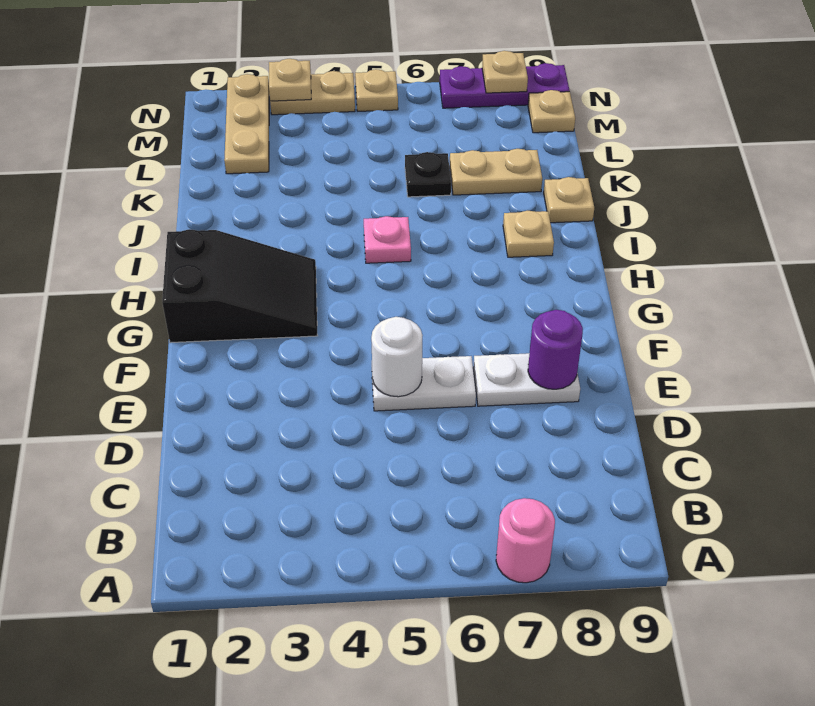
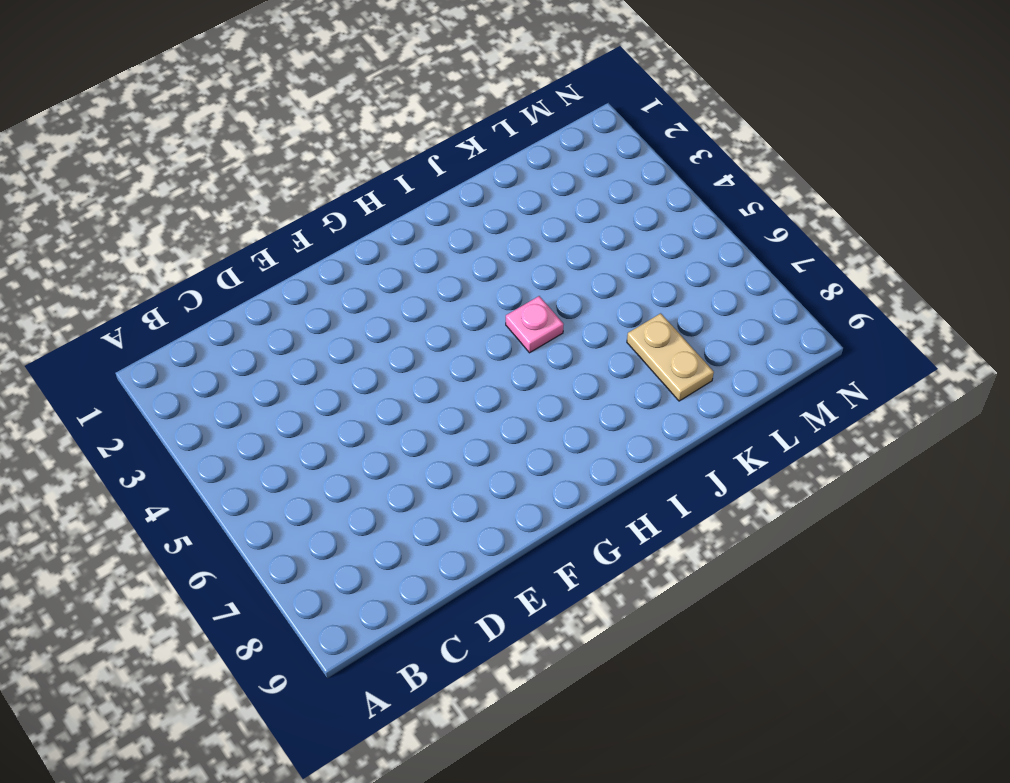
none -> pink round brick A7 level 1
none -> white plate E5:E6 level 1
none -> white plate E7:E8 level 1

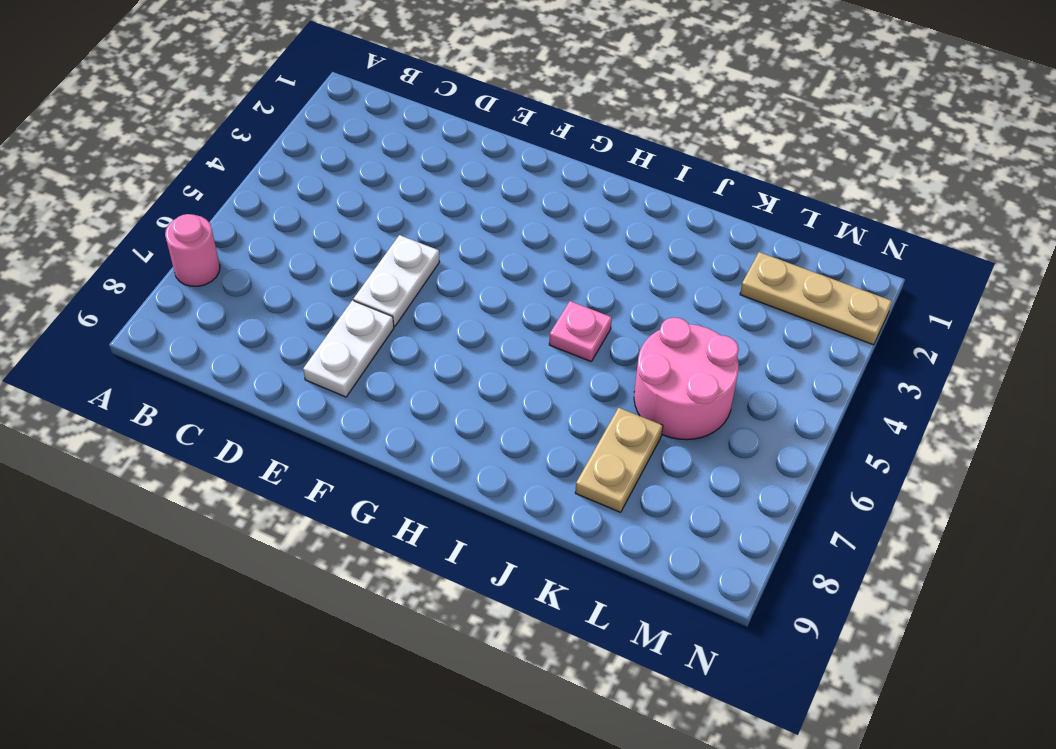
pink round brick K5:L6 level 1 -> black plate K6 level 1
none -> black slope G1:H3 level 1 top 1
none -> tan plate I8 level 1
none -> tan plate J9 level 1

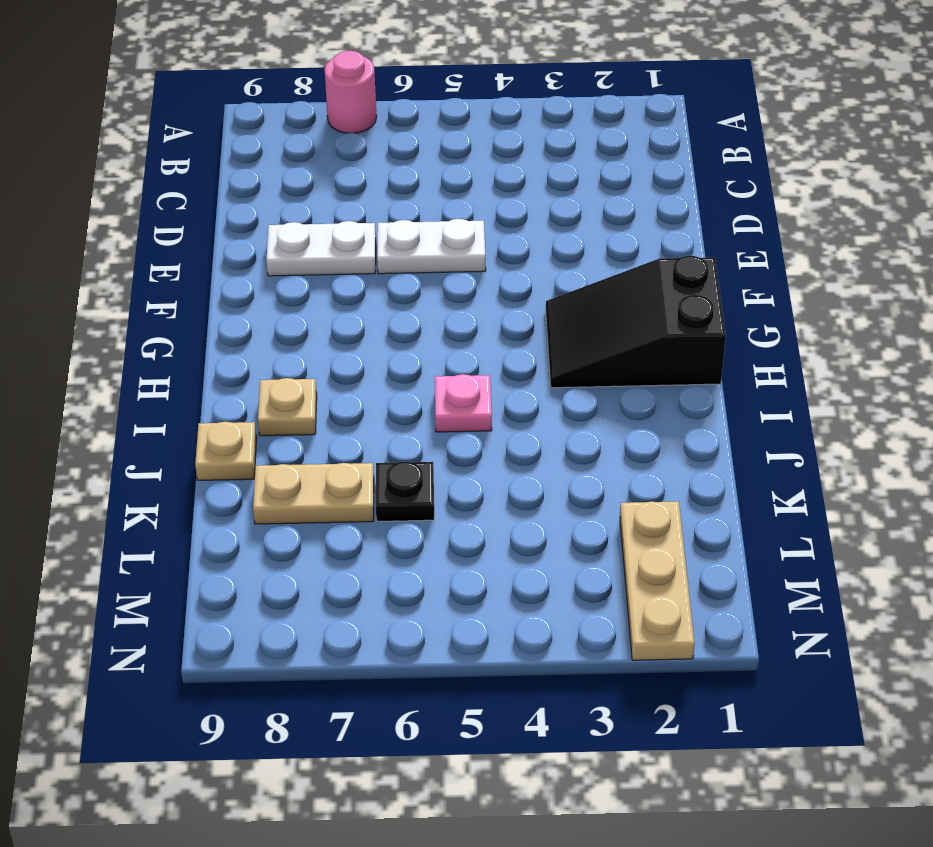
none -> tan plate M9 level 1
none -> tan plate N3:N4 level 1
none -> tan plate N5 level 1

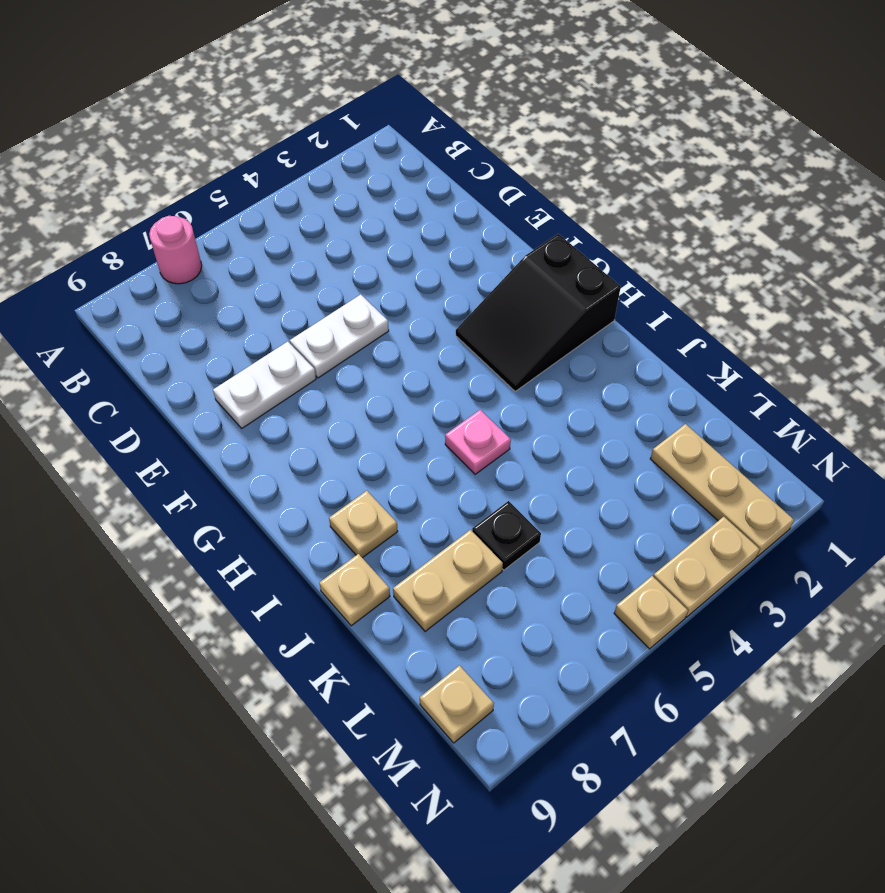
none -> purple plate N7:N9 level 1
none -> white round brick E5 level 2
none -> purple round brick E8 level 2

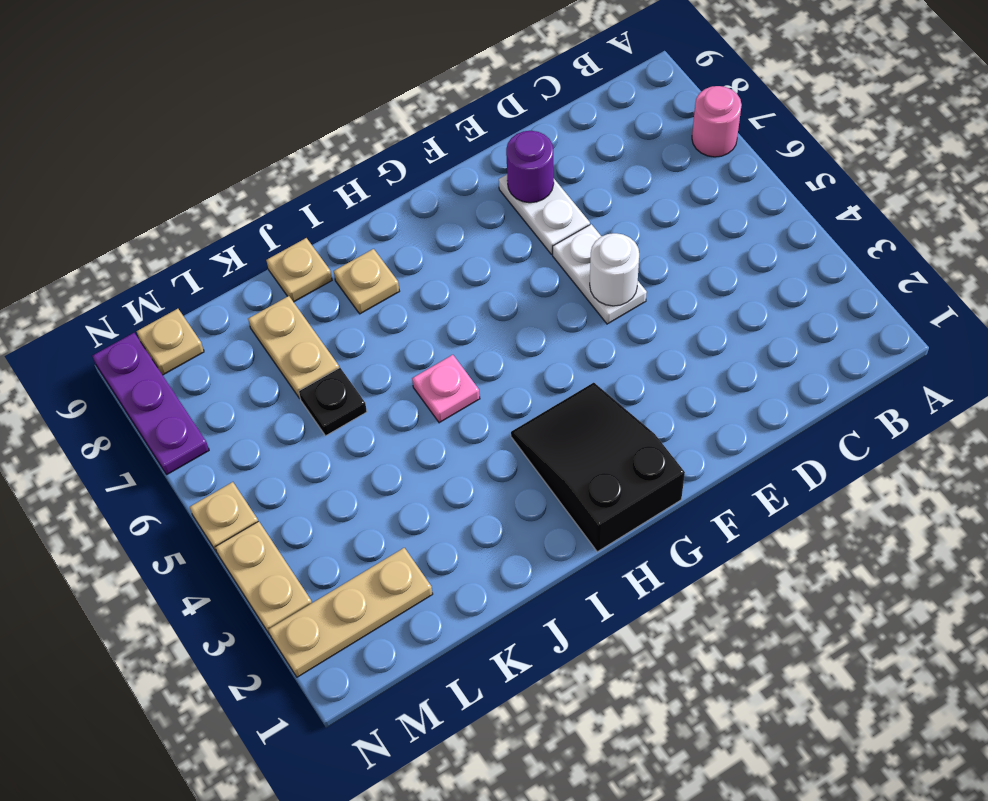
none -> tan plate N3 level 2
none -> tan plate N8 level 2

